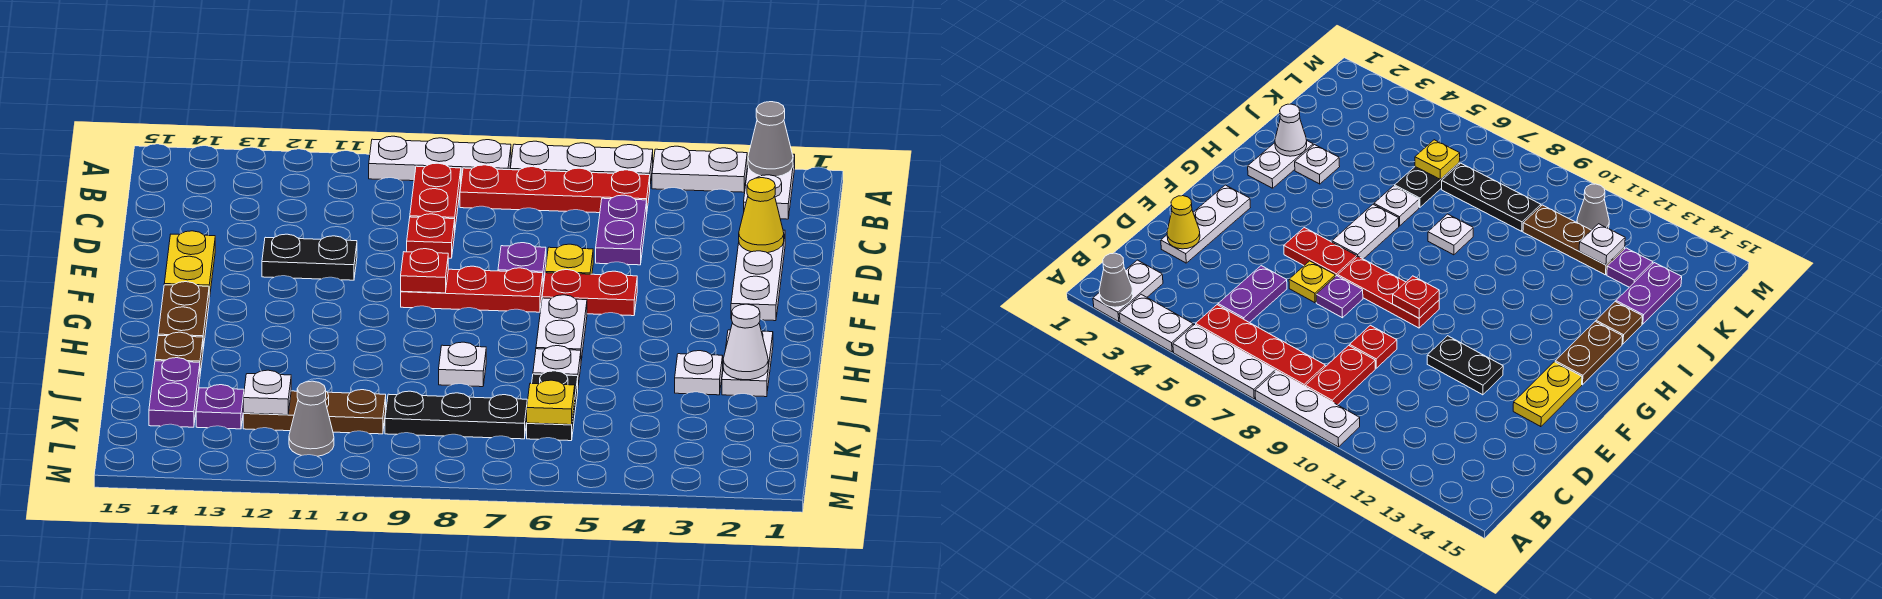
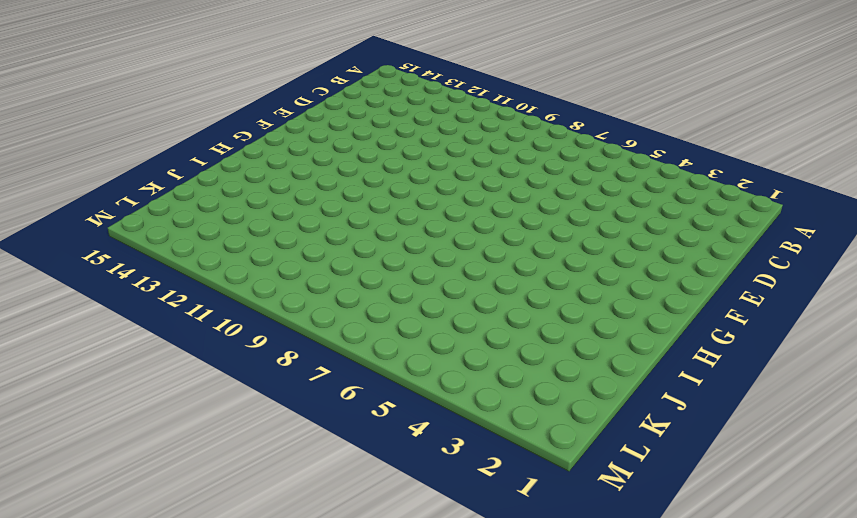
none -> white plate A2:B2 level 1
none -> white plate A3:A4 level 1
none -> white plate A5:A7 level 1
none -> white plate A8:A10 level 1

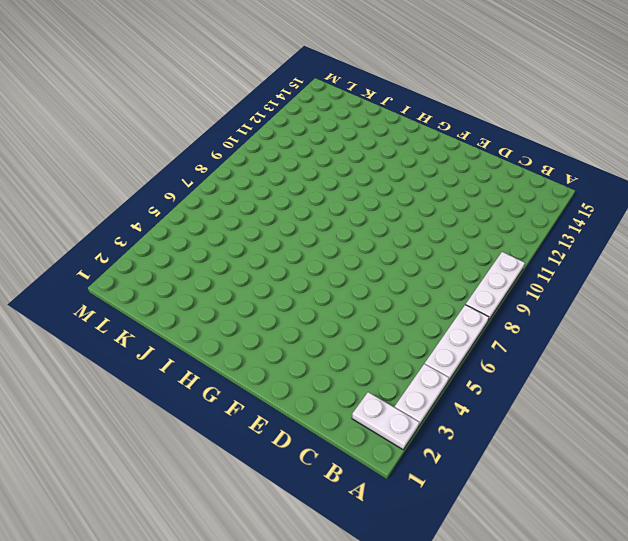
none -> red plate B5:B8 level 1
none -> red plate B9:C9 level 1
none -> purple plate C5:D5 level 1
none -> white plate D2:F2 level 1

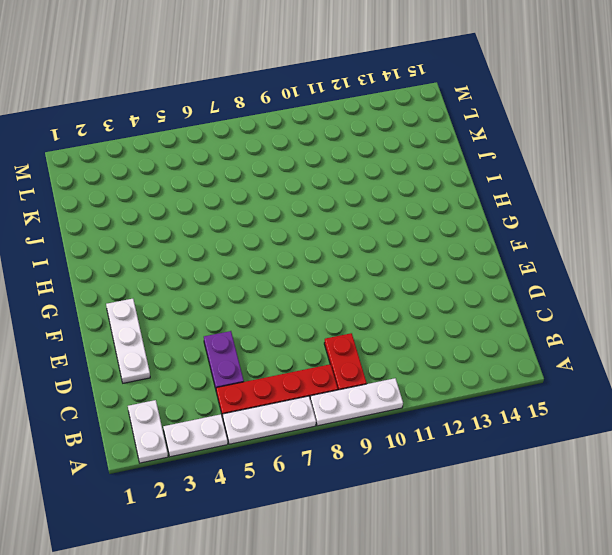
none -> red plate D9 level 1
none -> yellow plate E6 level 1
none -> purple plate E7 level 1
none -> black plate E11:E12 level 1

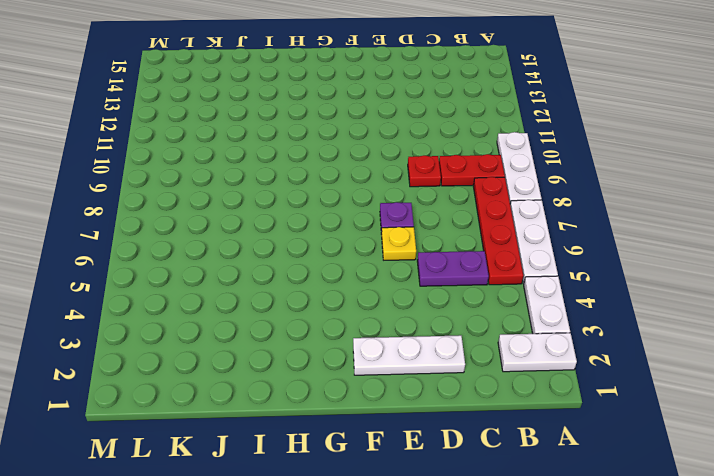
none -> black plate E11:E12 level 1
none -> yellow plate E14:F14 level 1
none -> red plate F5:F6 level 1
none -> red plate F7:F9 level 1

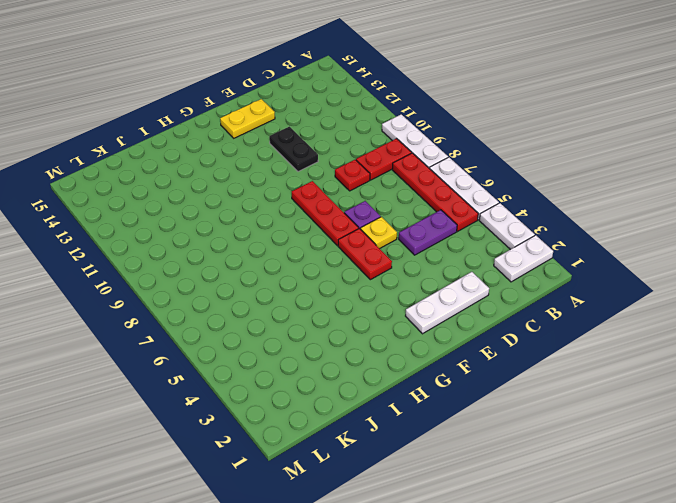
none -> white plate G6:H6 level 1
none -> brown plate G14:H14 level 1
none -> white plate H2:I2 level 1
none -> white plate I3 level 1

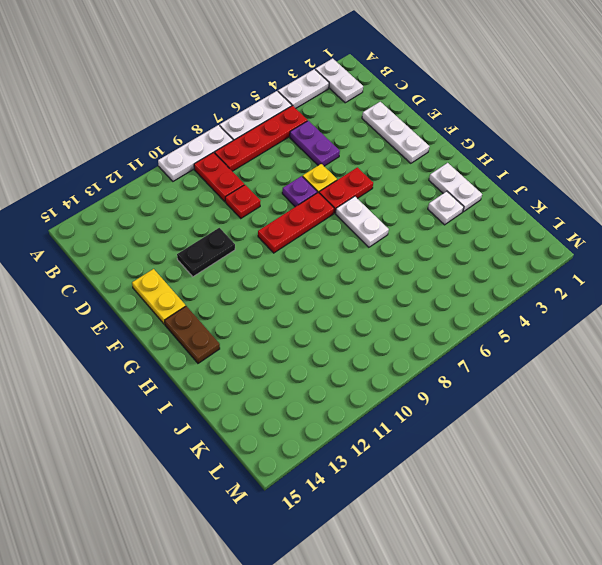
none -> white plate I6 level 1
none -> white plate I8 level 1
none -> brown plate I14 level 1
none -> black plate J6:K6 level 1

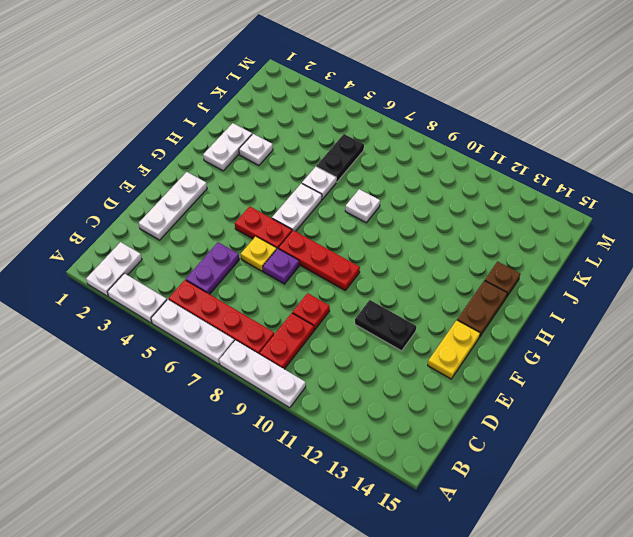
none -> purple plate J14:K14 level 1
none -> black plate K7:K9 level 1
none -> brown plate K10:K12 level 1
none -> purple plate K13 level 1

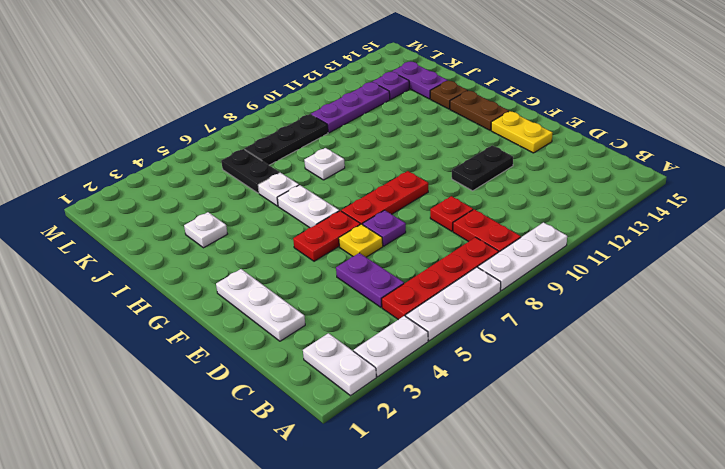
purple plate K10:K12 level 1 -> brown plate K10:K12 level 1
none -> white plate H2:I2 level 1
none -> grey cone L11 level 1
none -> grey cone A2 level 2
none -> yellow cone D2 level 2

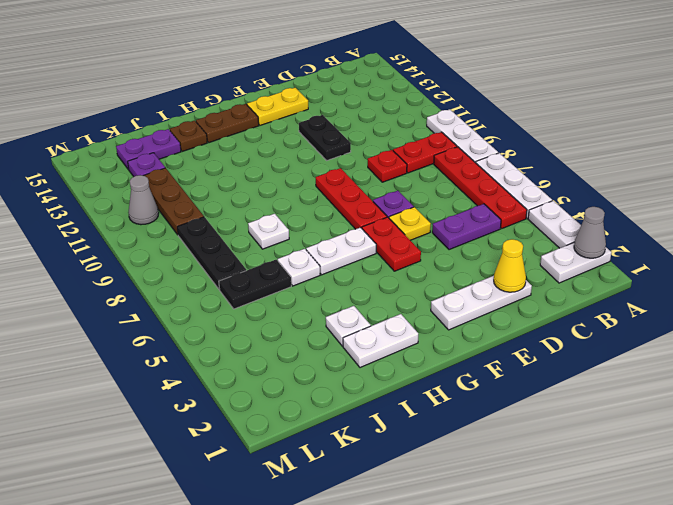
none -> red plate F9 level 2
none -> white cone I2 level 2
none -> yellow plate K6 level 2
none -> white plate K12 level 2

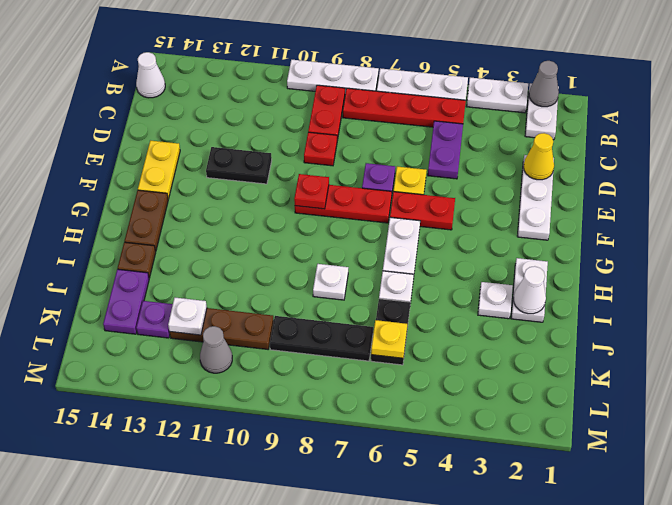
white cone B15 level 1 -> none

